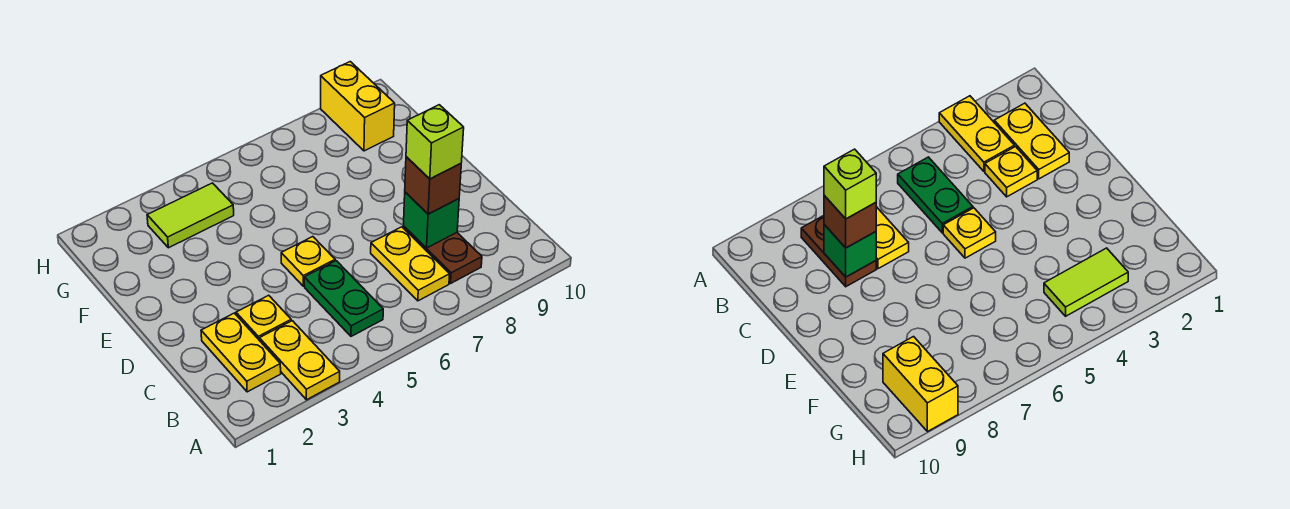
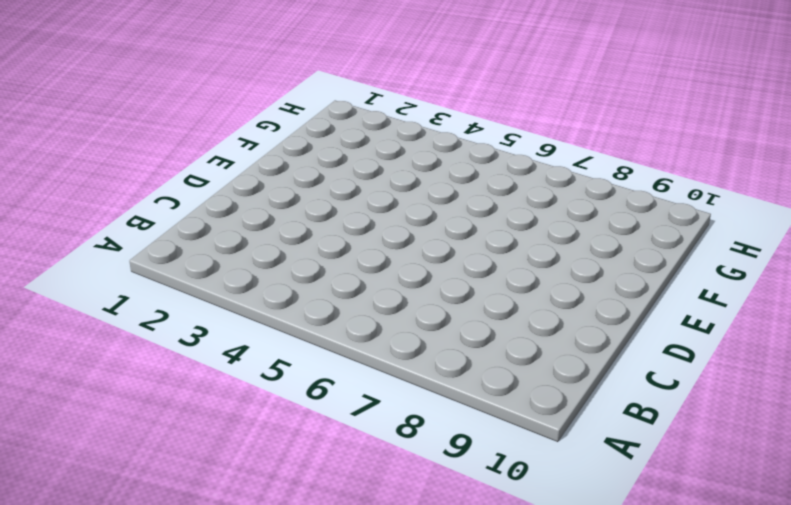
none -> yellow plate A3:B3 level 1
none -> yellow plate B2:C2 level 1
none -> green plate B5:C5 level 1

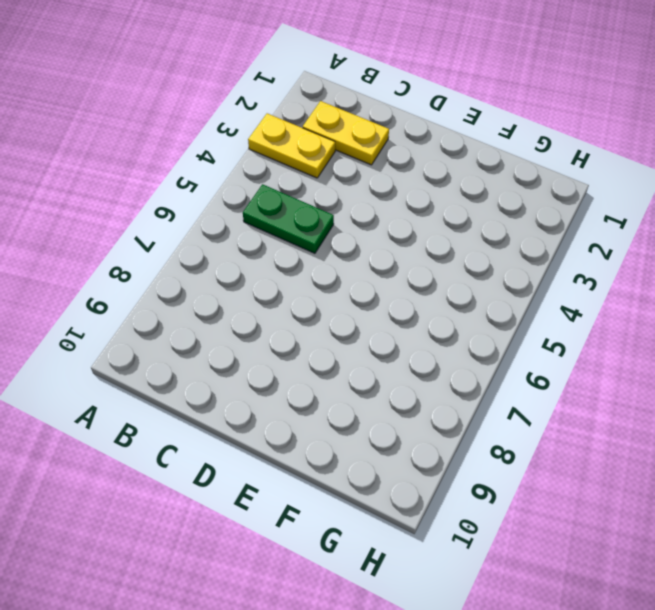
none -> yellow plate B7:C7 level 1
none -> brown plate B8:C8 level 1
none -> yellow plate C3 level 1

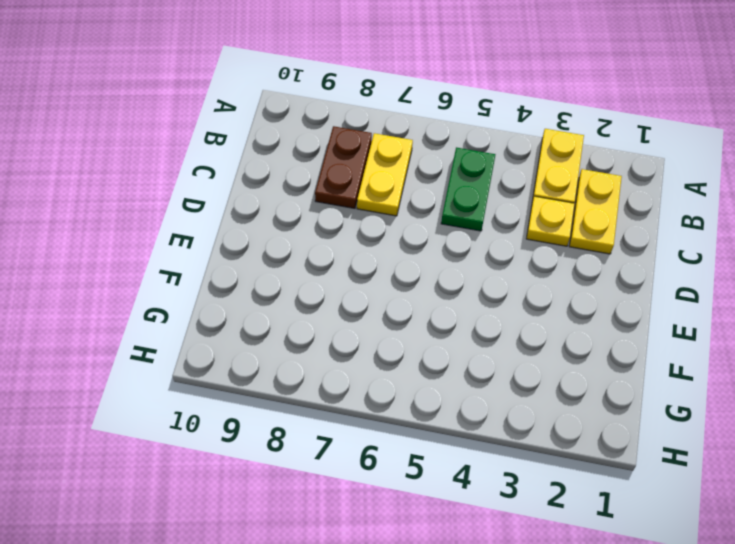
none -> yellow plate D5 level 1
none -> lime tile G3:G4 level 1
none -> yellow brick G9:H9 level 1

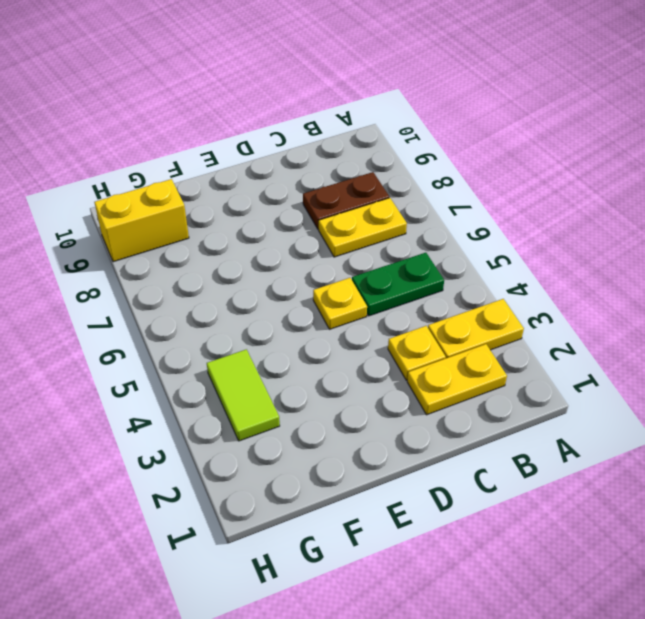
none -> green brick C8 level 2
none -> brown brick C8 level 3
none -> lime brick C8 level 4

